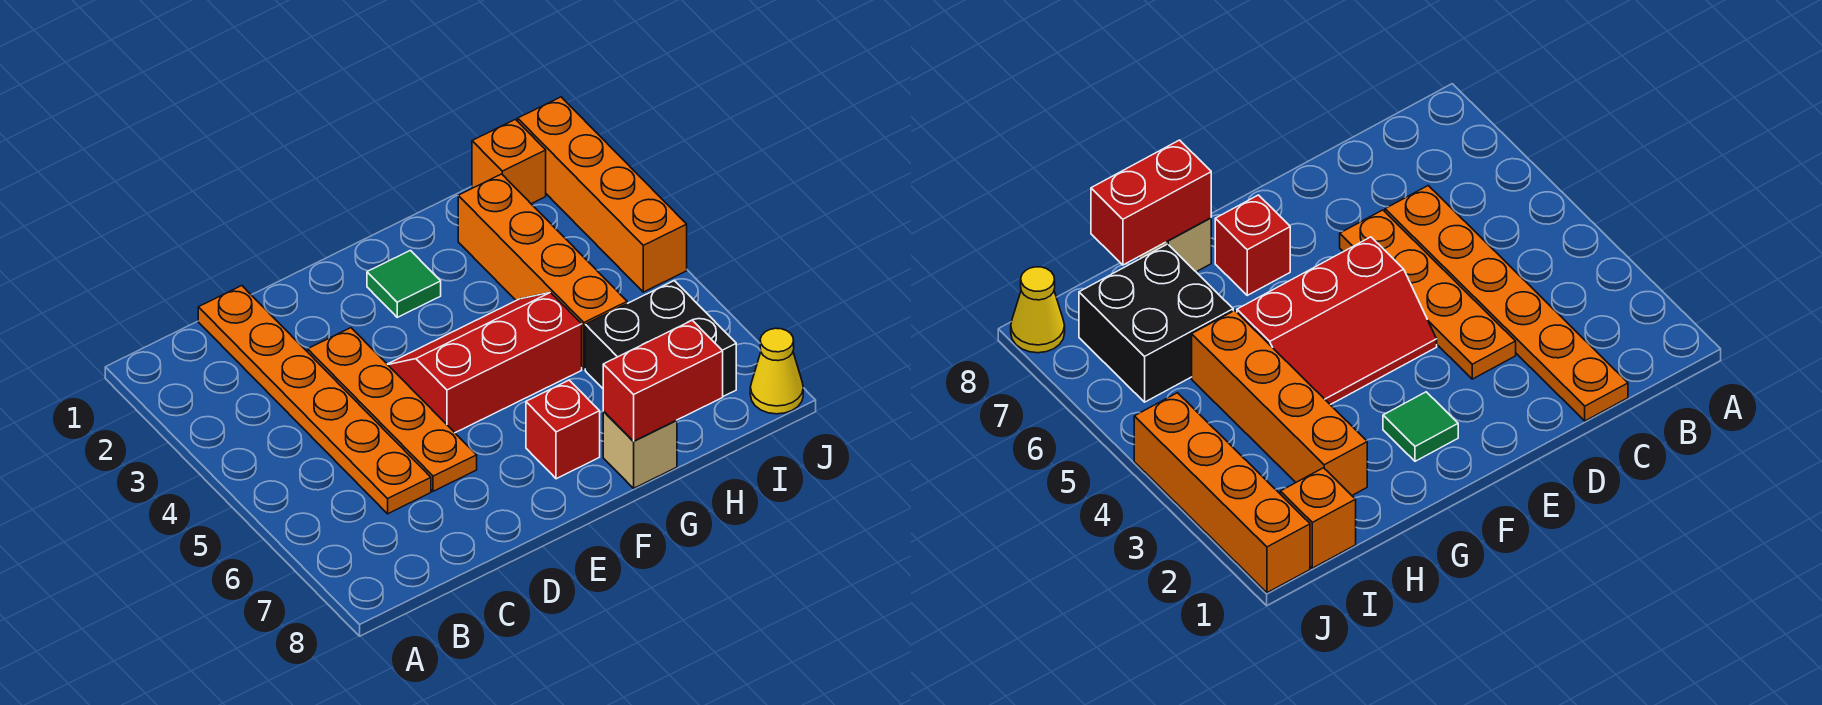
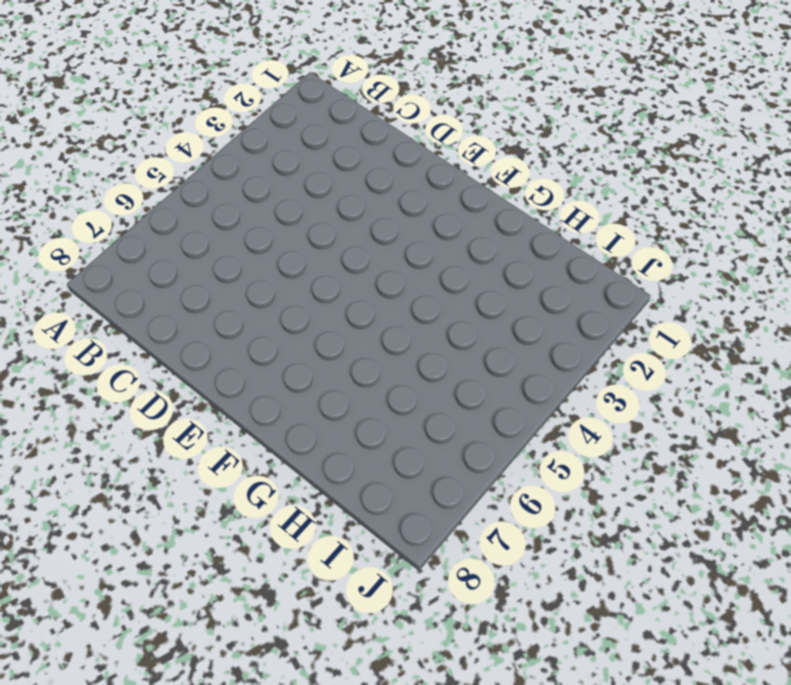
none -> orange plate C1:C6 level 1
none -> orange plate D3:D6 level 1
none -> red slope E4:G5 level 1 top 5

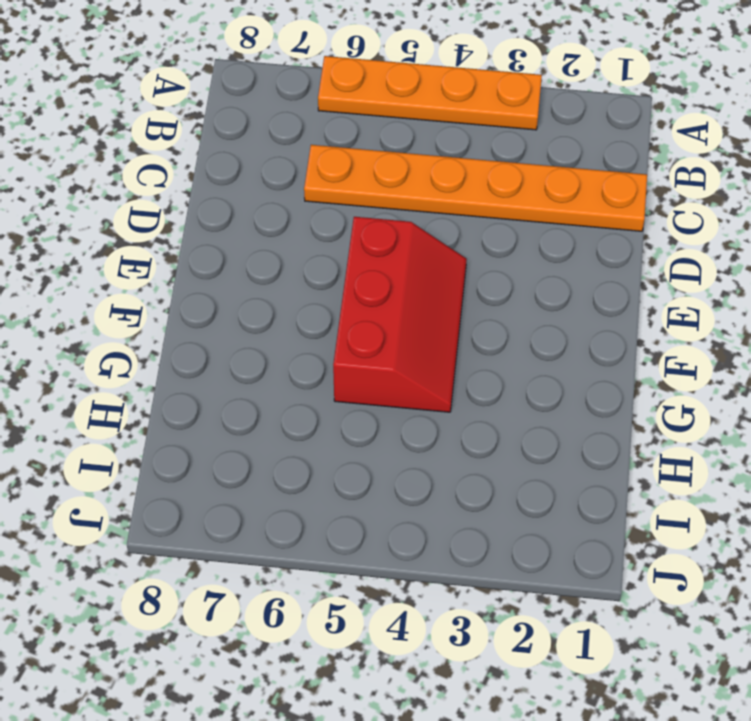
orange plate A3:A6 level 1 -> orange plate D3:D6 level 1
none -> green tile F2 level 1
none -> red brick F7 level 1
none -> tan brick G8 level 1

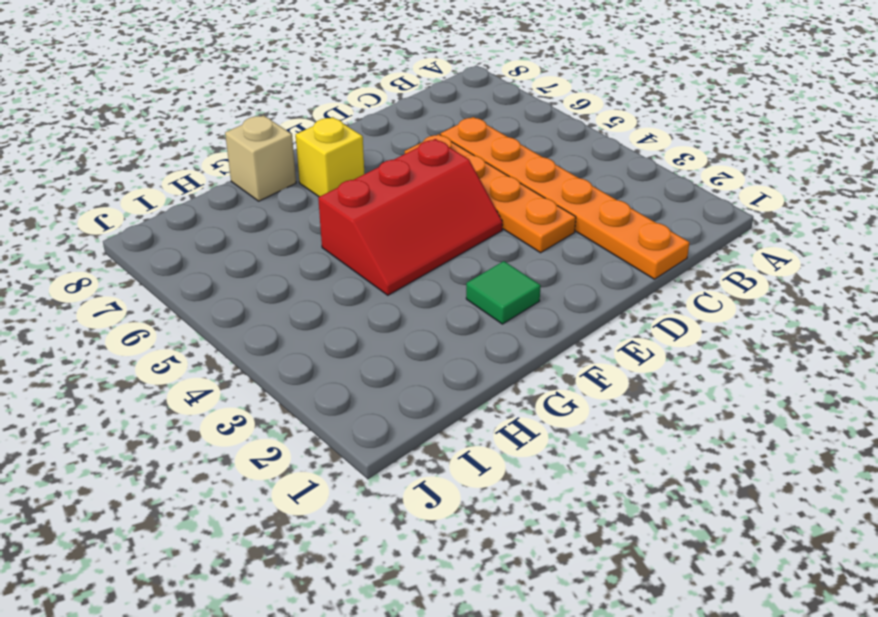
yellow brick F7 level 1 -> red brick F7 level 1
none -> orange brick H2:H5 level 1
none -> black brick H6:I7 level 1
none -> orange brick I1 level 1

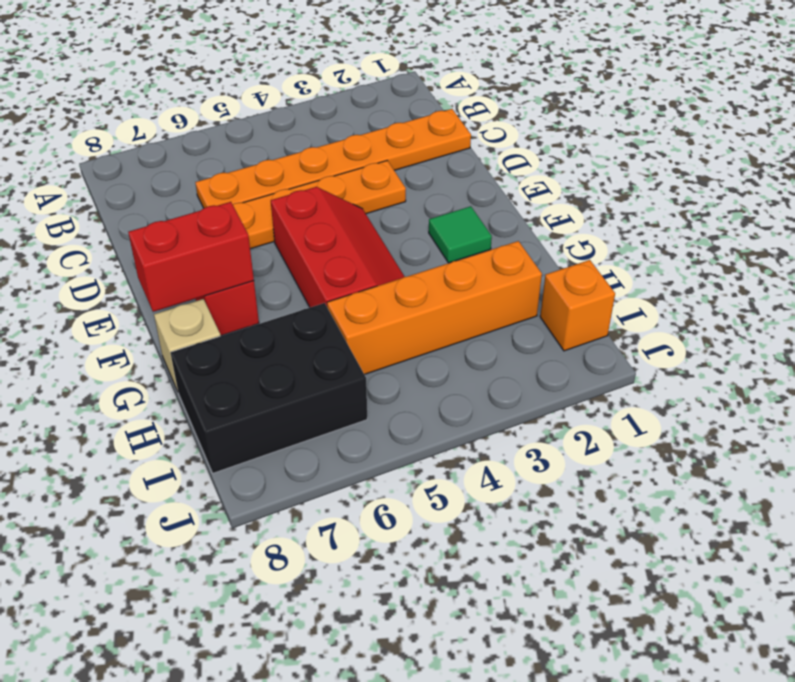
red brick F7:F8 level 2 -> red brick G8:H8 level 2
black brick H6:I8 level 1 -> black brick H6:I7 level 1
none -> orange brick J1:J4 level 1
none -> yellow cone J8 level 1

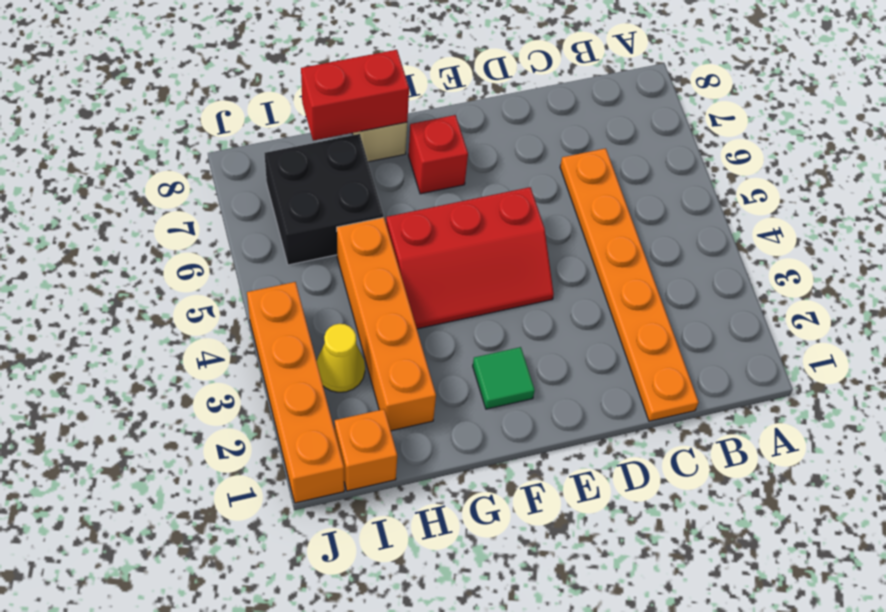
yellow cone I3 level 1 -> yellow cone J8 level 1
none -> orange plate D3:D6 level 1

